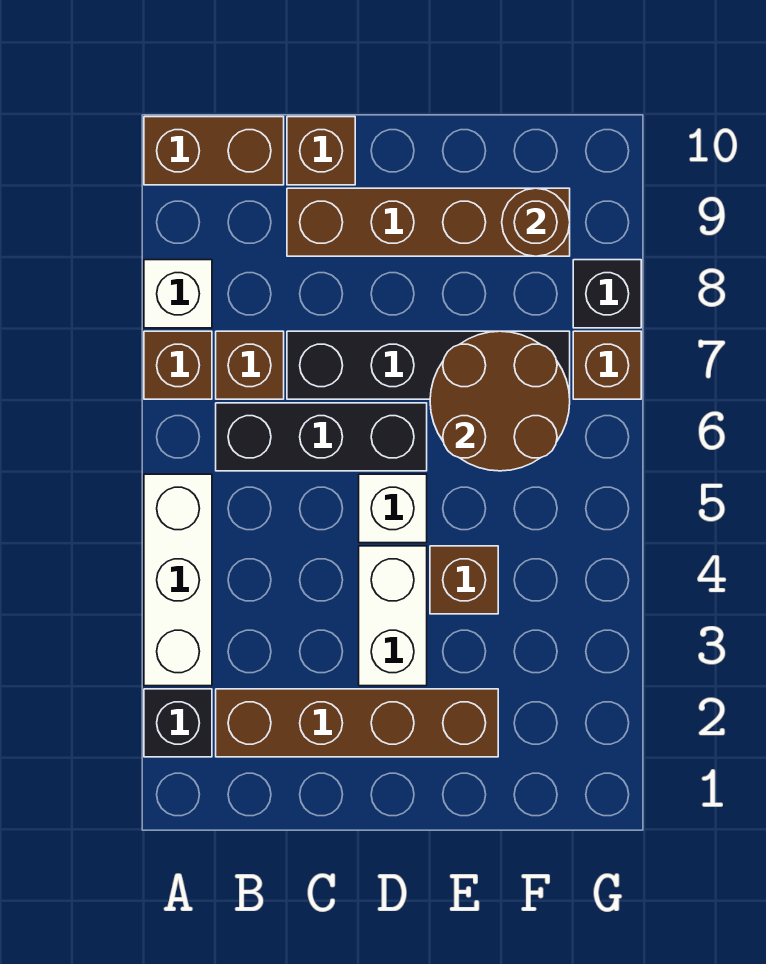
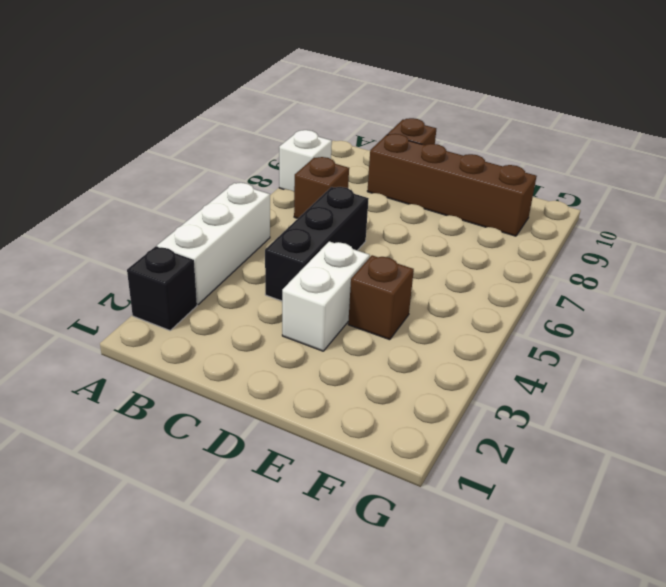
black brick C4:C6 level 1 -> black brick B6:D6 level 1
none -> brown brick A7 level 1
none -> brown brick A10:B10 level 1
none -> brown brick B2:E2 level 1

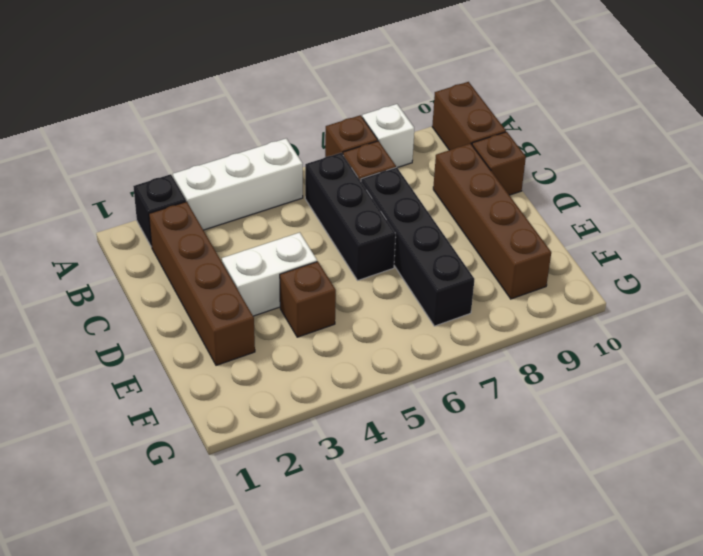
none -> white brick D5 level 1
none -> brown brick G7 level 1
none -> black brick G8 level 1

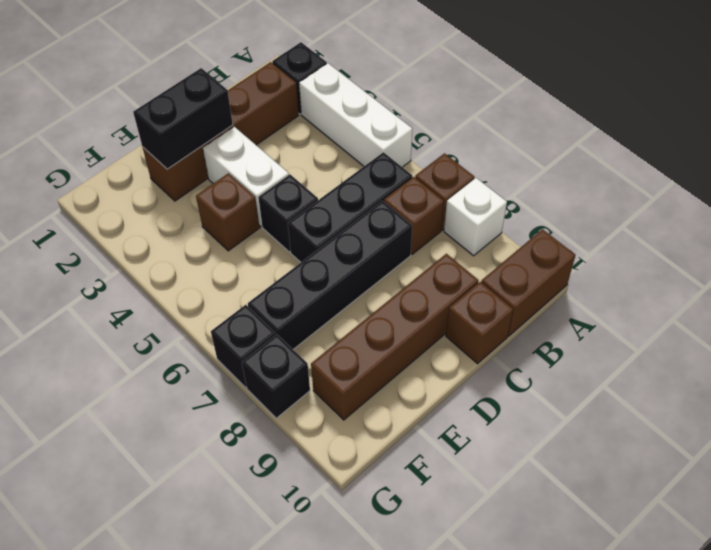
black brick D2:E2 level 2 -> none
black brick D5 level 1 -> white brick D5 level 1
black brick G7 level 1 -> brown brick G7 level 1
none -> brown round brick E6:F7 level 2
none -> brown round brick F9 level 2

